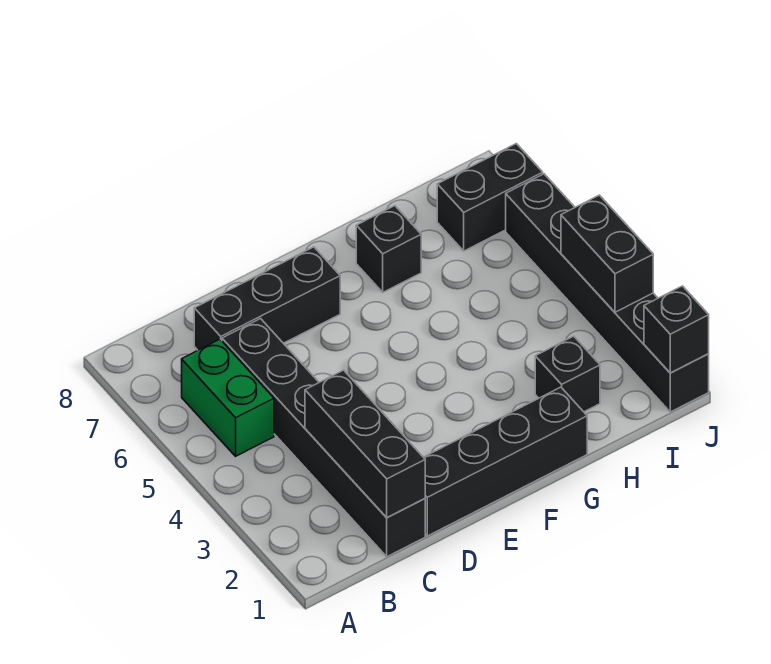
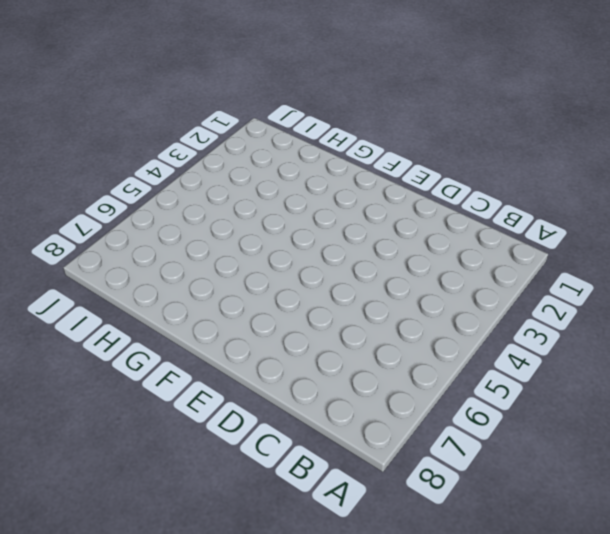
none -> green brick B5:B6 level 1
none -> black brick C1:C6 level 1

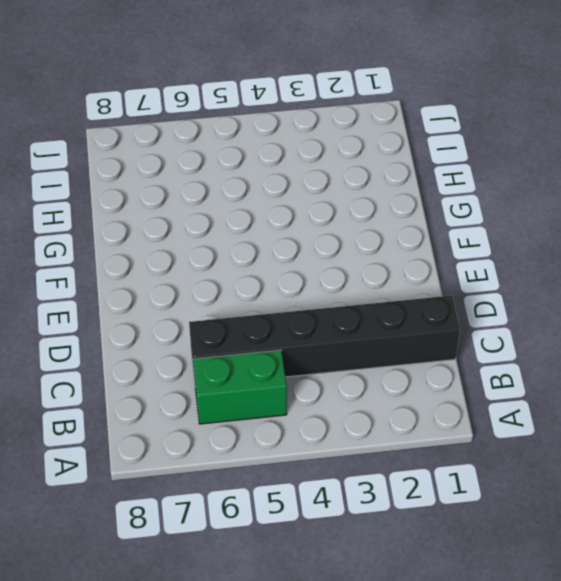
none -> black brick C7:E7 level 1
none -> black brick D1:G1 level 1

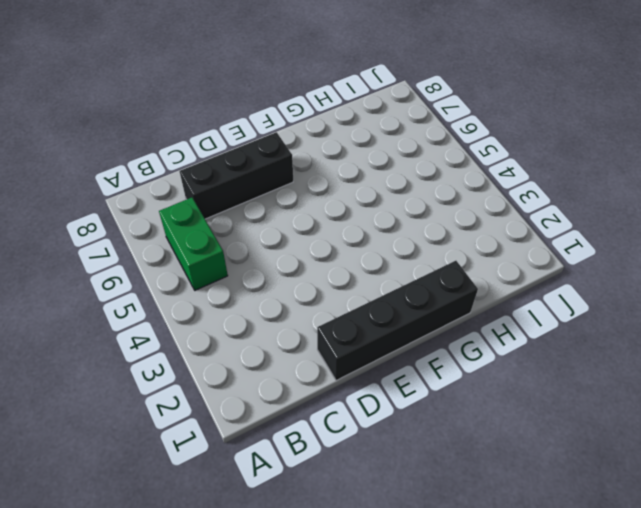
none -> black brick C1:C6 level 1
none -> black brick G7 level 1

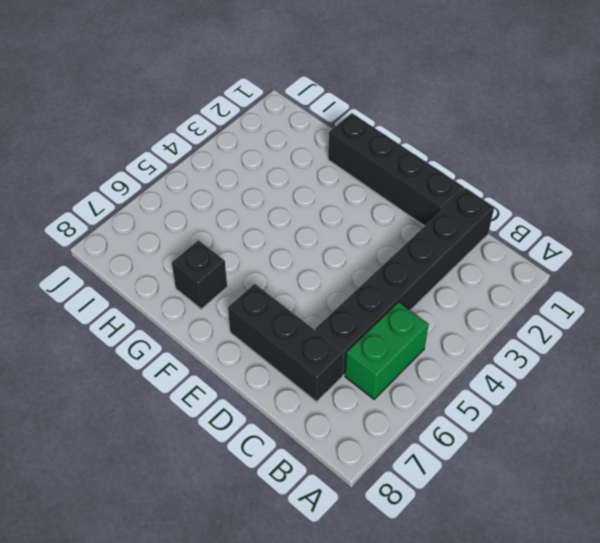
none -> black brick H2 level 1
none -> black brick I7:J7 level 1

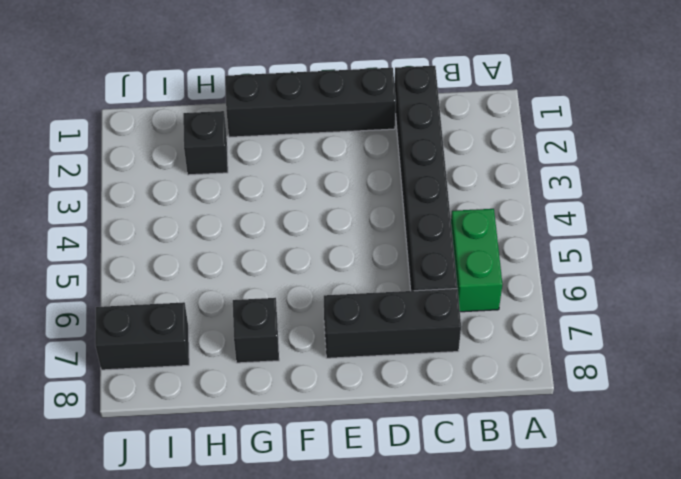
none -> black brick J1:J6 level 1
none -> black brick C1:C3 level 2

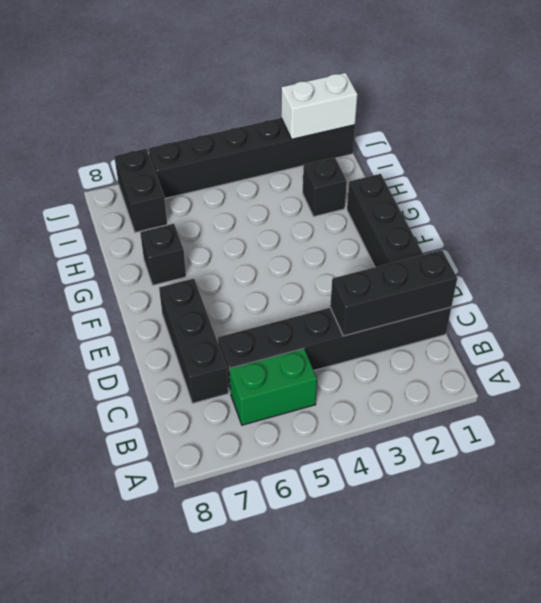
white brick J1:J2 level 2 -> black brick J1 level 2
none -> black brick J3:J4 level 2

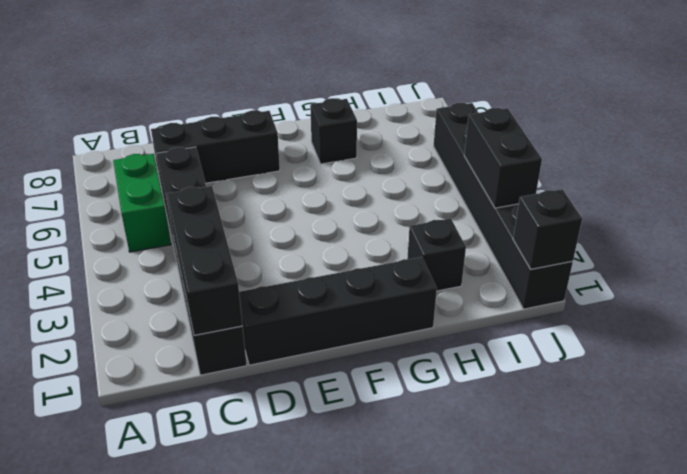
none -> black brick I7:J7 level 1

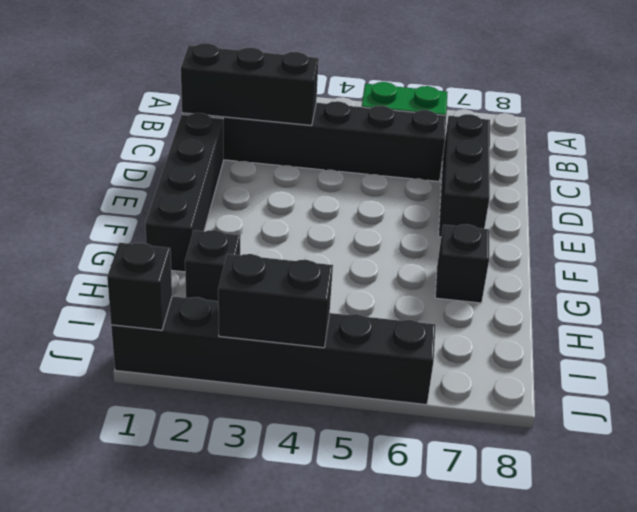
none -> black brick I7:J7 level 1

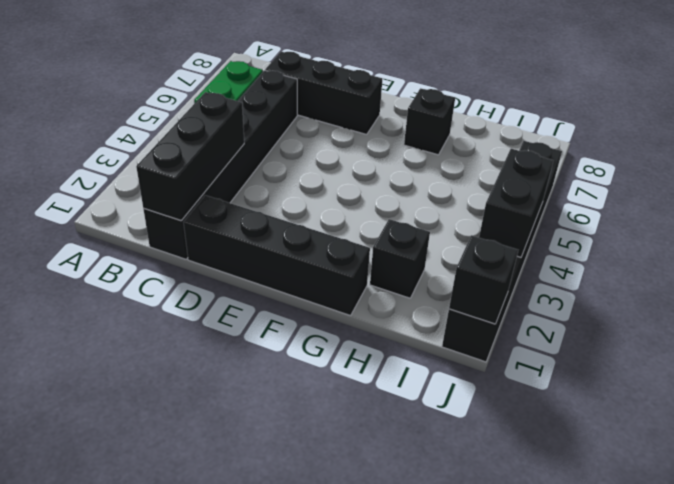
none -> black brick I7:J7 level 1

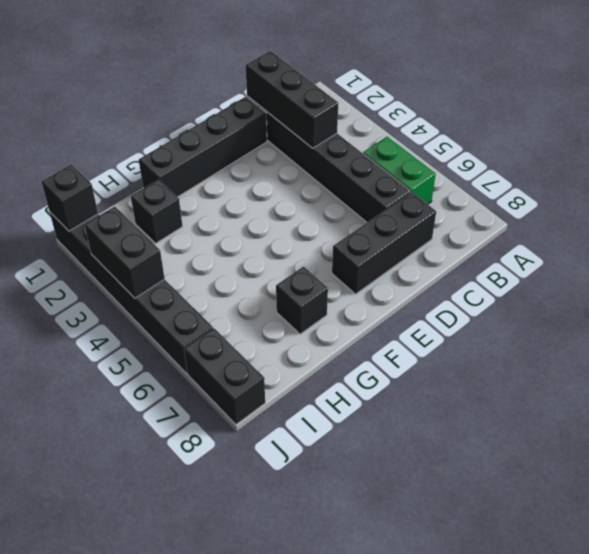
black brick J7:J8 level 1 -> black brick I7:J7 level 1

